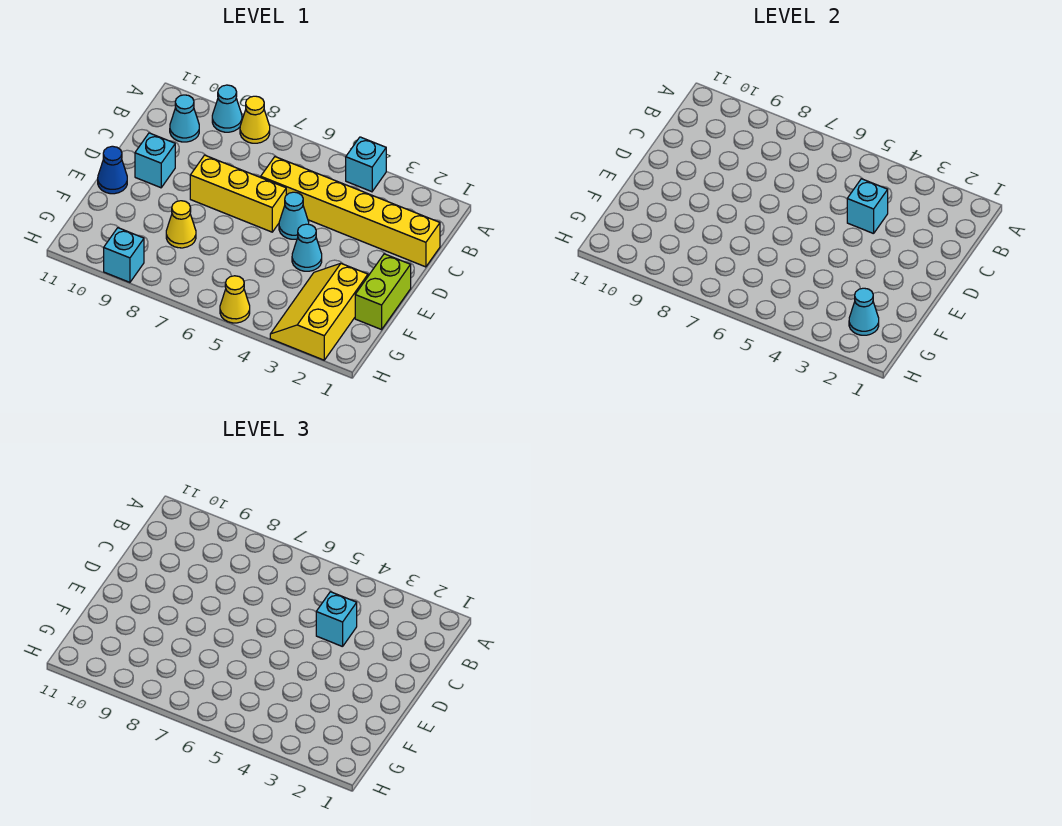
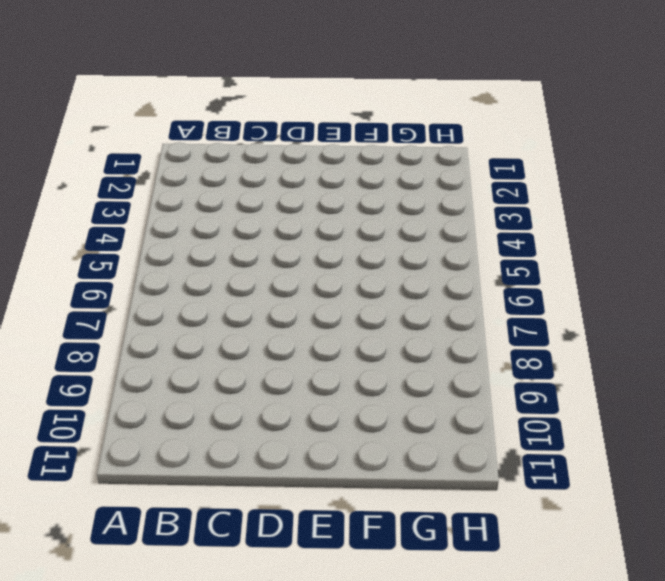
none -> cyan brick A4 level 1
none -> yellow cone A8 level 1
none -> cyan cone A9 level 1

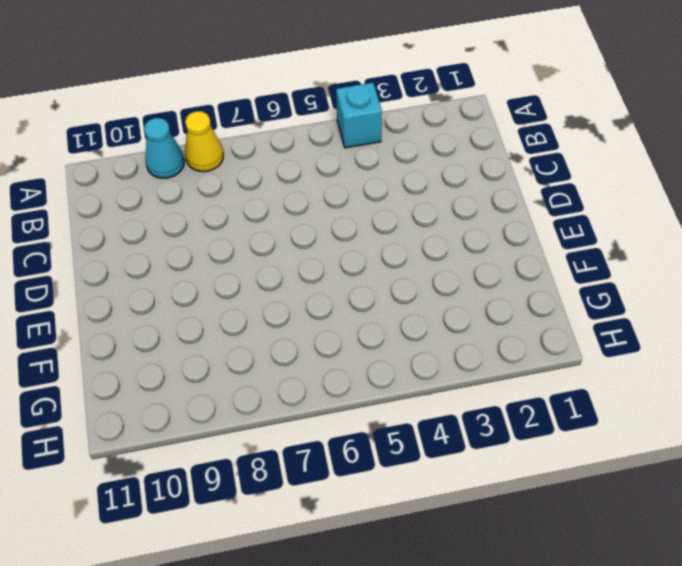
none -> cyan cone B10 level 1
none -> yellow brick C1:C6 level 1
none -> cyan cone D5 level 1

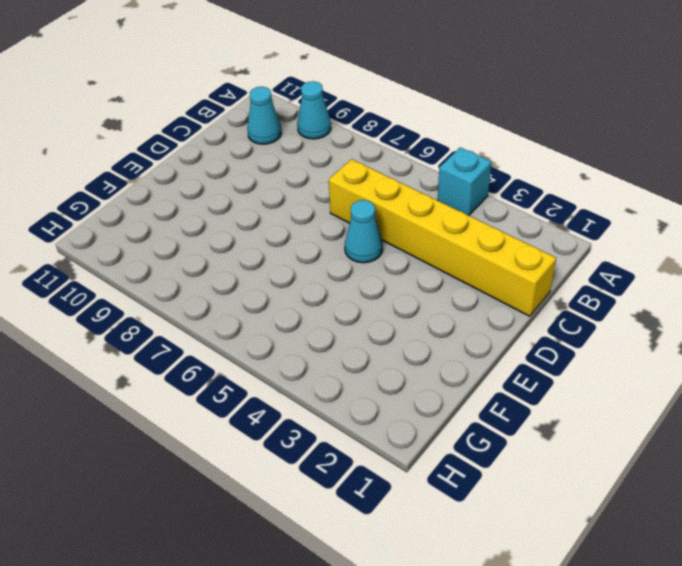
none -> yellow cone A8 level 1
none -> yellow brick D6:D8 level 1
none -> cyan brick D10 level 1

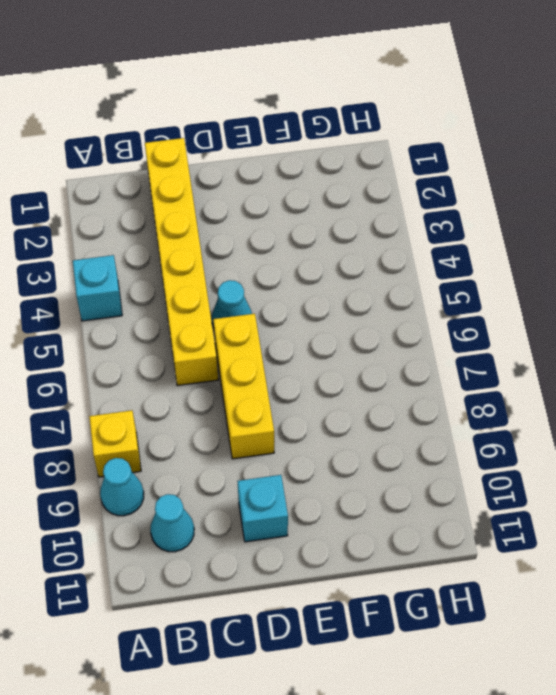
yellow brick A8 level 1 -> yellow cone A8 level 1
none -> lime brick E1:F1 level 1
none -> cyan cone E4 level 1
none -> blue cone E11 level 1

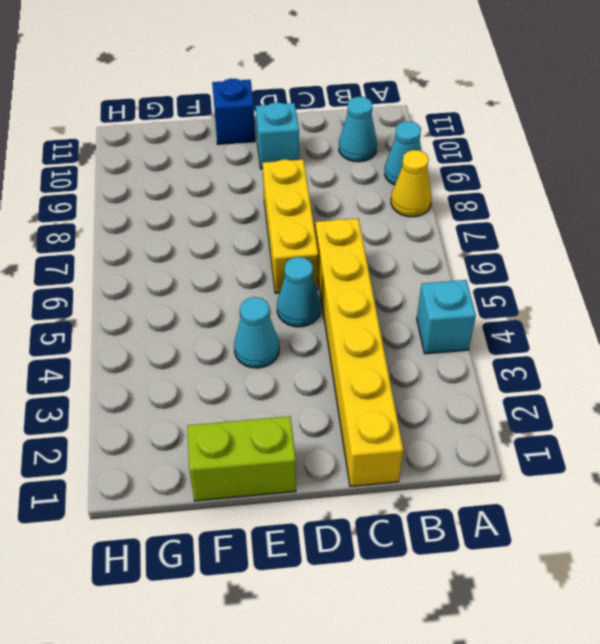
blue brick E11 level 1 -> blue cone E11 level 1
none -> yellow slope F2:H3 level 1 top 2
none -> yellow cone F8 level 1
none -> yellow cone H5 level 1

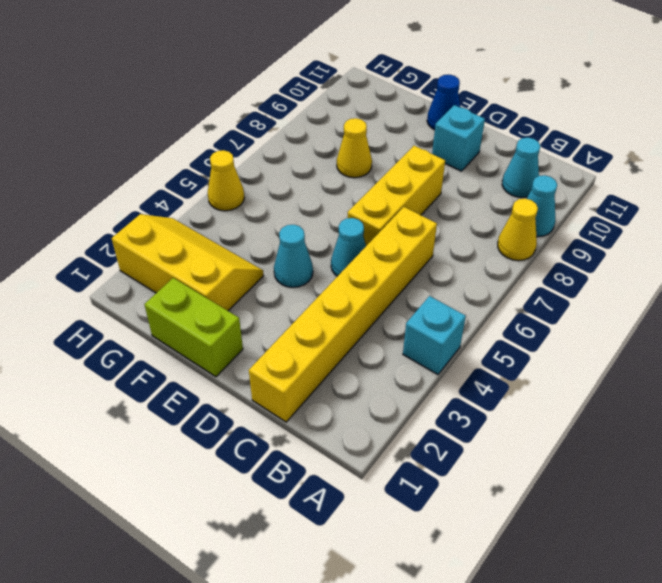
none -> cyan brick H9 level 1
none -> cyan brick C4 level 2
none -> cyan cone G2 level 2

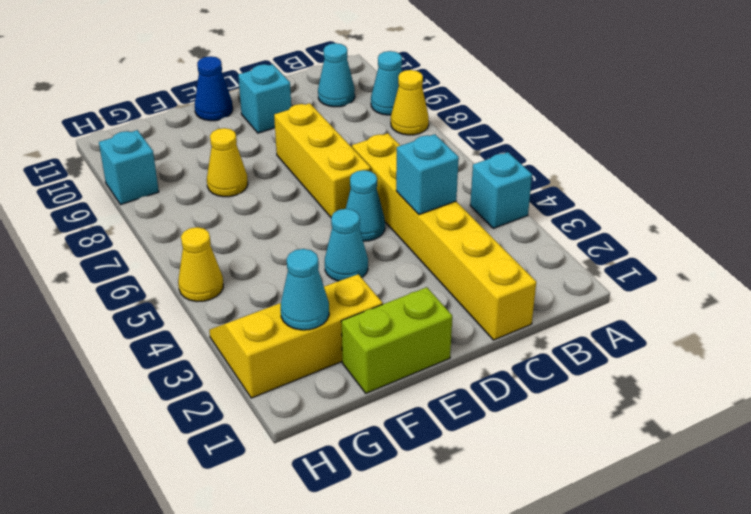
none -> cyan brick C4 level 3

